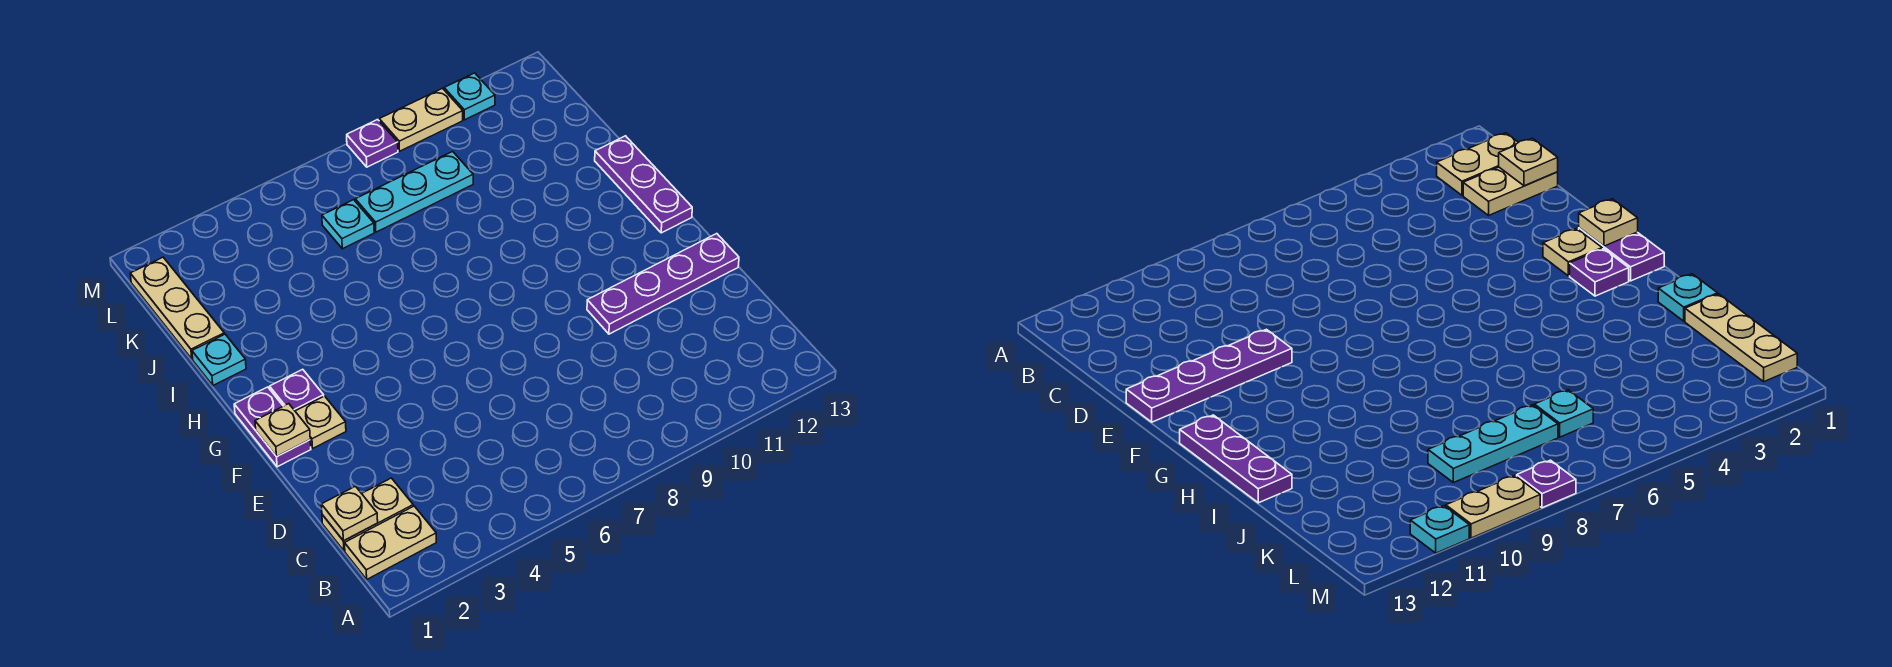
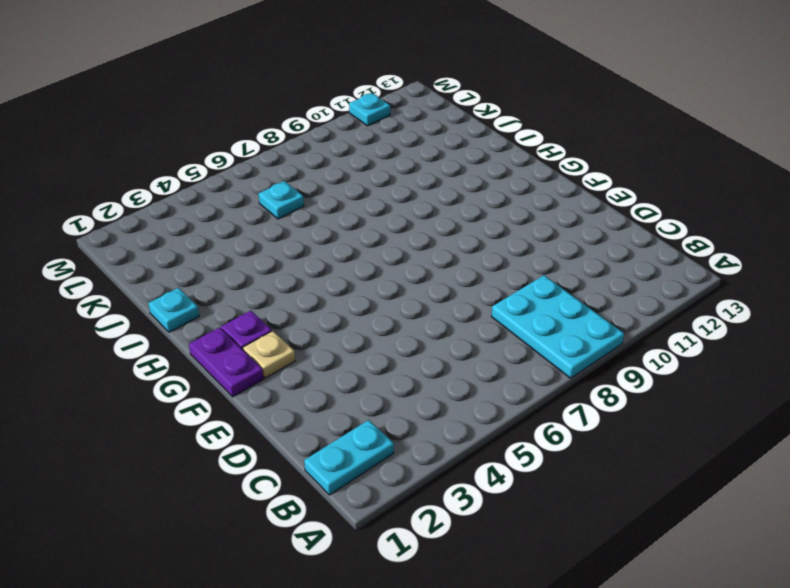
cyan plate A8:C9 level 1 -> none
cyan plate B1:B2 level 1 -> tan plate B1:B2 level 1
none -> tan plate C1:C2 level 1
none -> purple plate E10:E13 level 1
none -> purple plate G13:I13 level 1

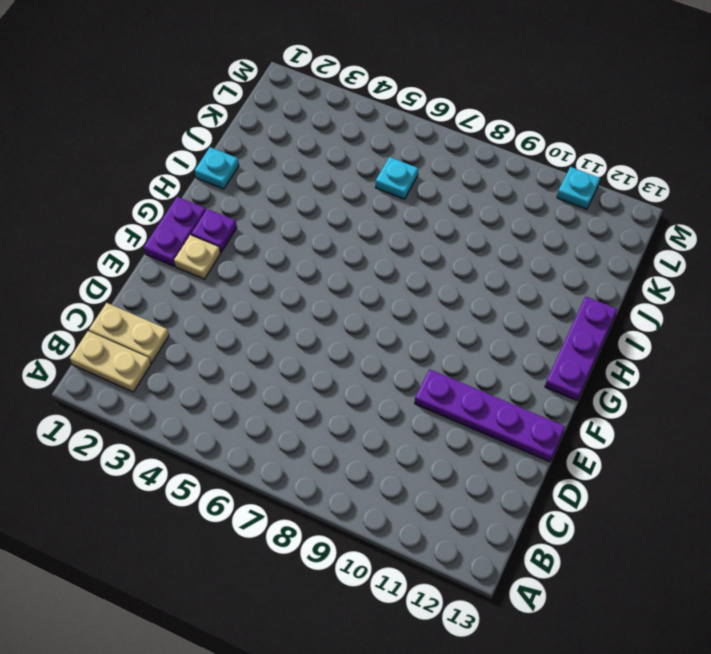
none -> tan plate J1:L1 level 1
none -> cyan plate K7:K9 level 1
none -> purple plate M8 level 1

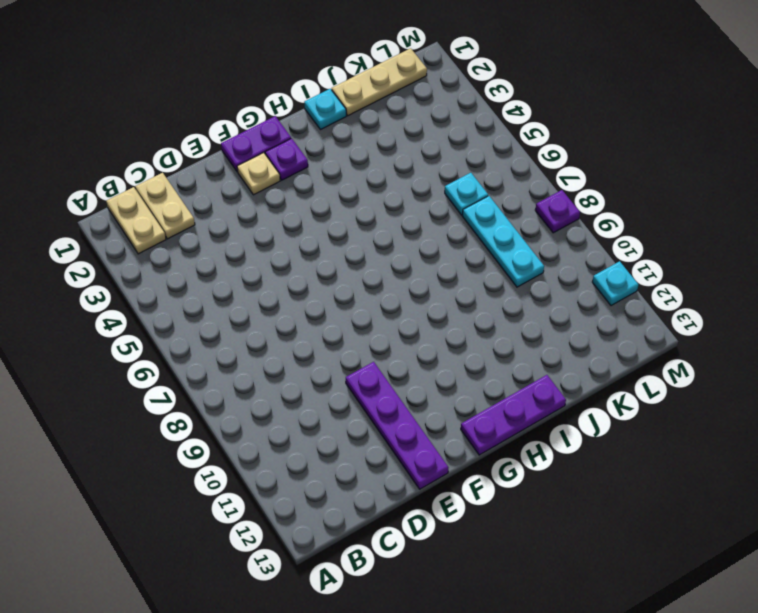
none -> tan plate M9:M10 level 1
none -> tan plate C1 level 2
none -> tan plate F1 level 2

